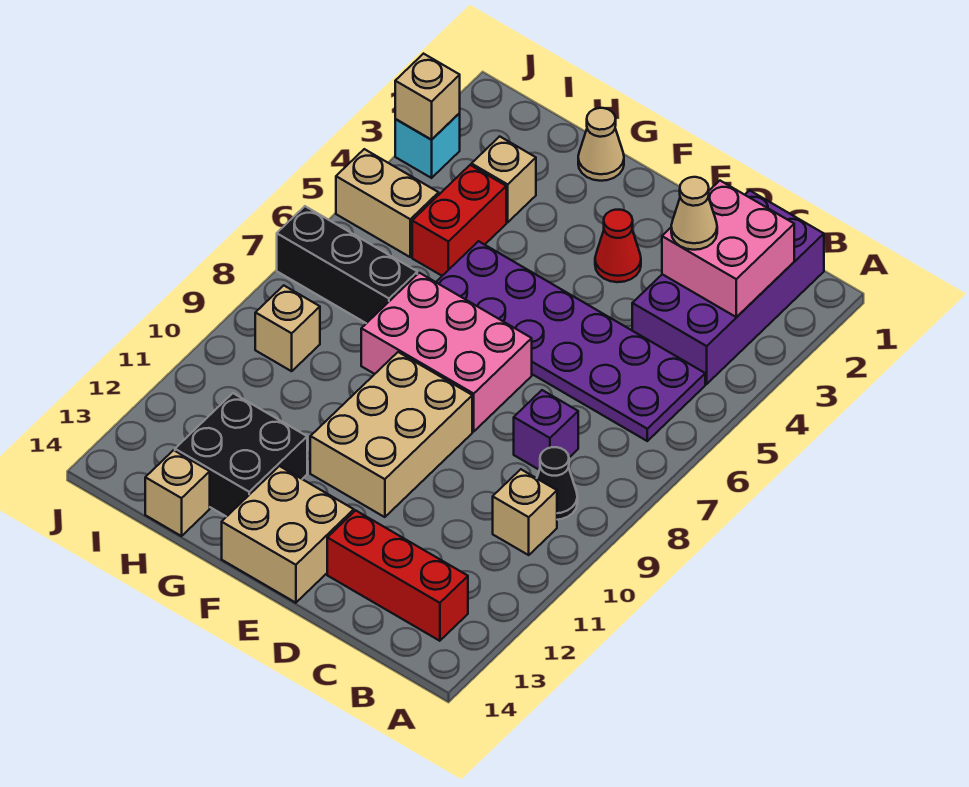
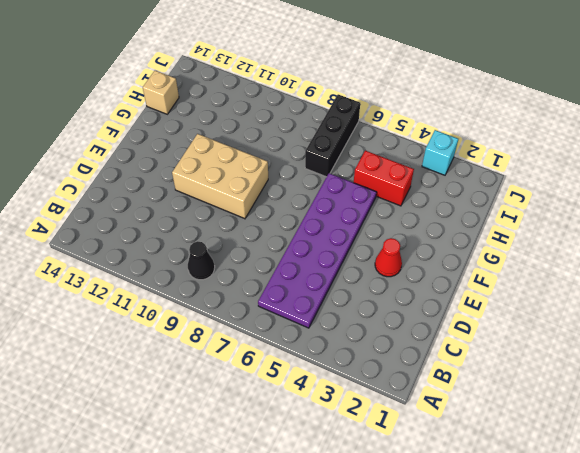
none -> purple brick B1:C4 level 1
none -> tan brick B10 level 1
none -> red brick B13:D13 level 1

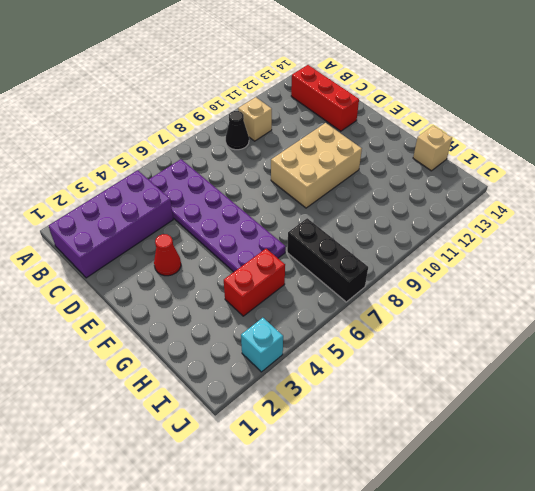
none -> purple brick C8 level 1
none -> pink brick E7:G8 level 1
none -> tan brick E13:F14 level 1

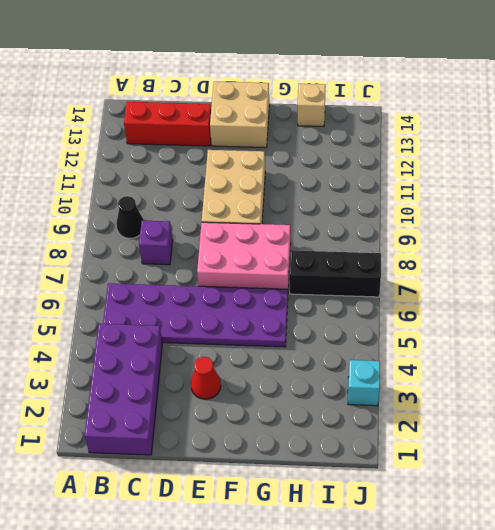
none -> tan brick B10 level 1
none -> tan cone G1 level 1
none -> black brick G12:H13 level 1

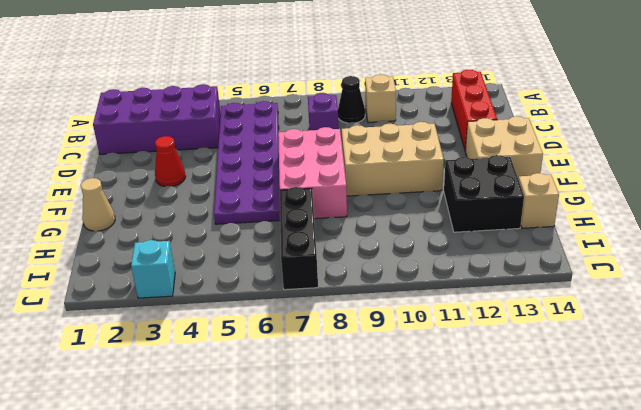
none -> tan brick H3 level 1
none -> red brick H4:H5 level 1
none -> tan brick I5:J5 level 1

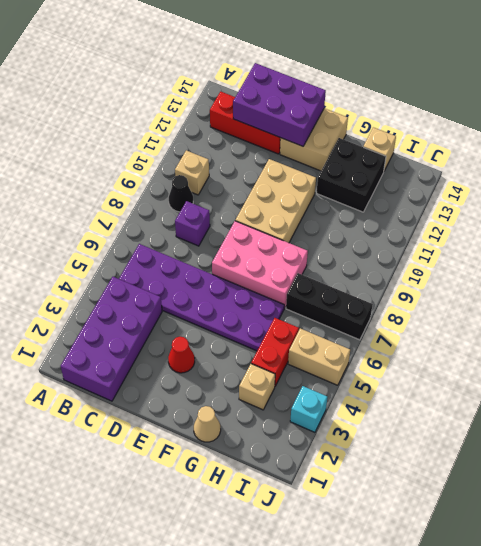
purple brick C13:E14 level 2 -> none
none -> tan brick I9 level 1
none -> pink brick B2:C3 level 2
none -> tan brick J3 level 2

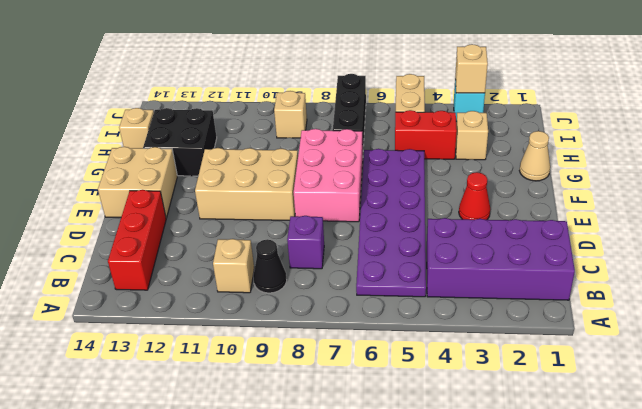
none -> pink brick B2:C3 level 2
none -> tan cone C3 level 3

